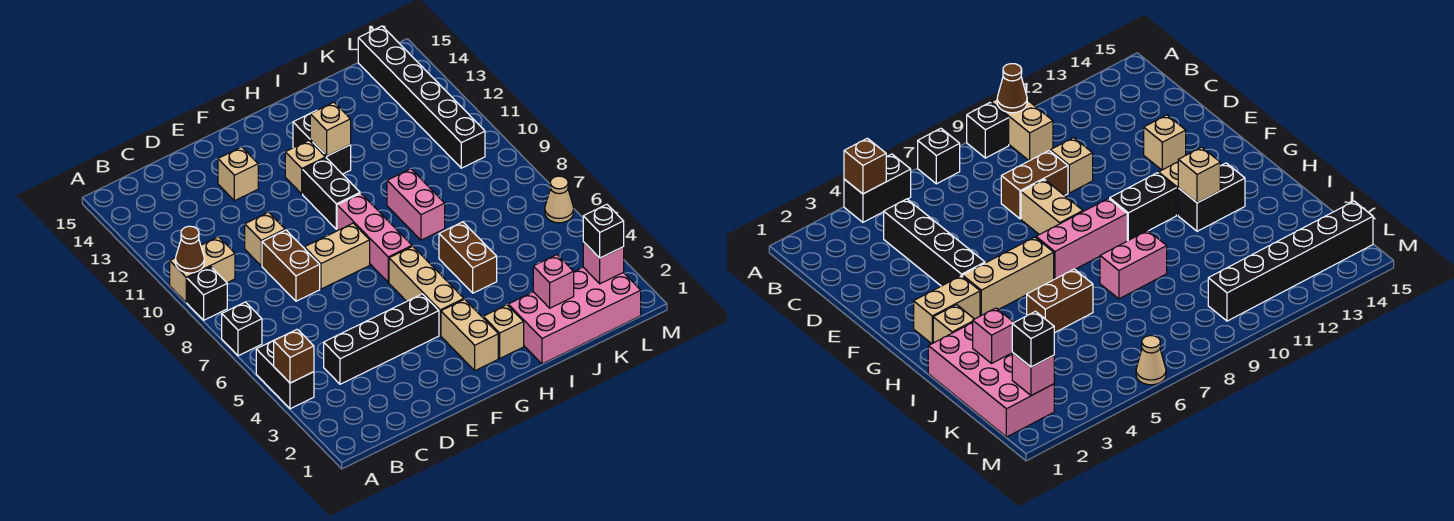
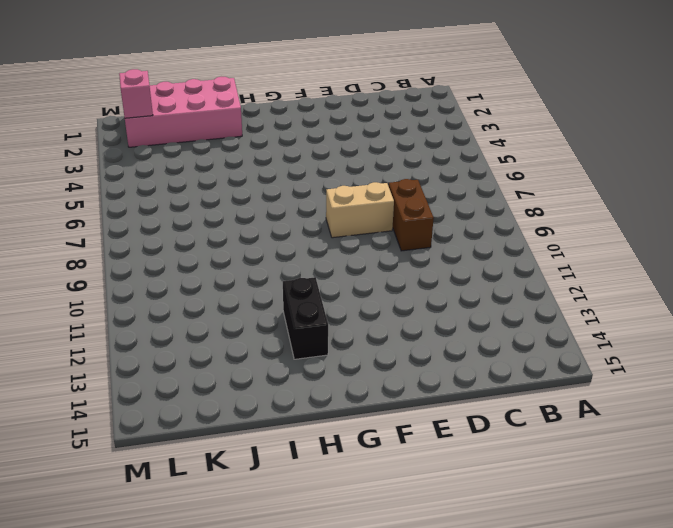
none -> black brick A4:A5 level 1
none -> black brick A7 level 1
none -> black brick A9 level 1

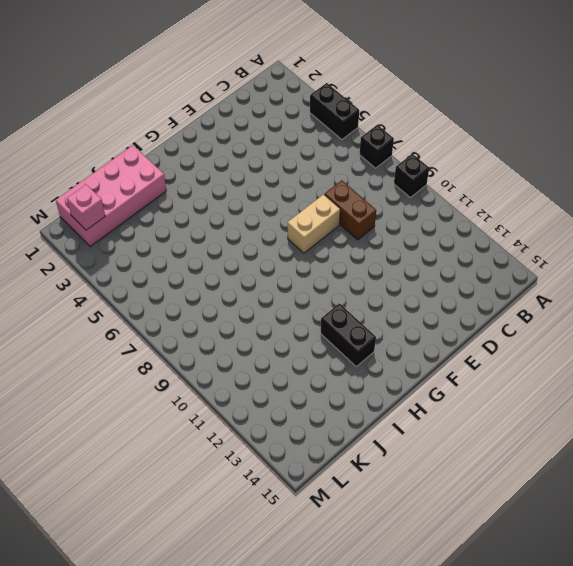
none -> tan brick A10:B10 level 1
none -> black brick C4:F4 level 1
none -> tan brick D10 level 1

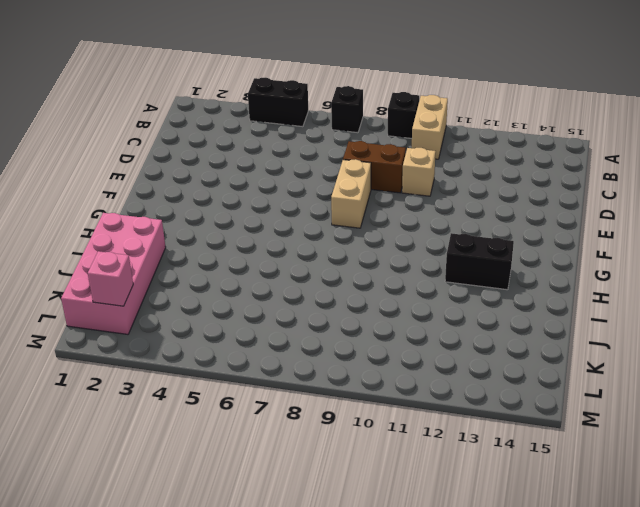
none -> black brick C4:F4 level 1
none -> tan brick E13 level 1
none -> tan brick G2:G3 level 1

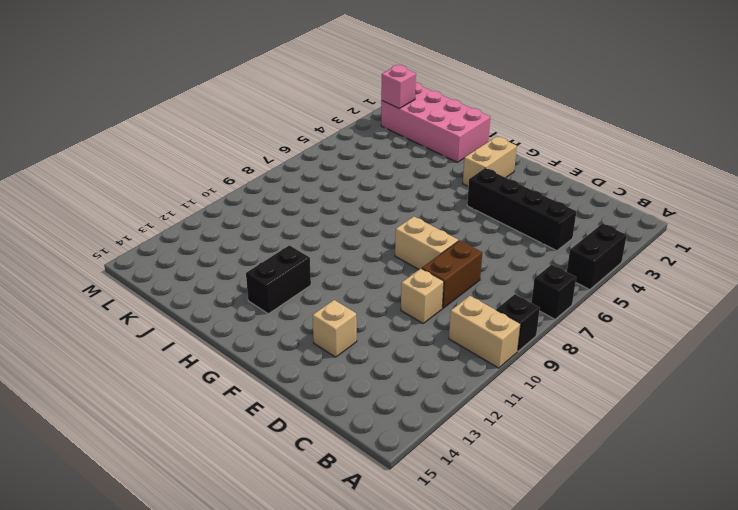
none -> tan brick G4:G6 level 1
none -> pink brick G7:G9 level 1
none -> black brick G10:G11 level 1

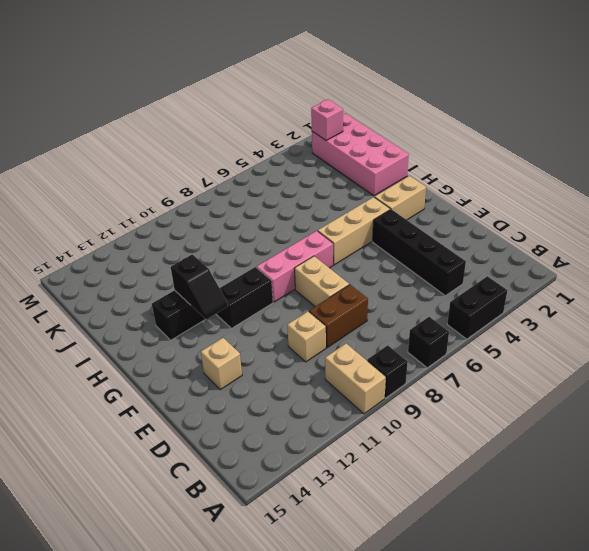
black slope G12:H12 level 2 top H -> tan brick H12 level 2
none -> tan brick G12 level 1
none -> tan brick H2 level 1
none -> brown brick I5:I6 level 1

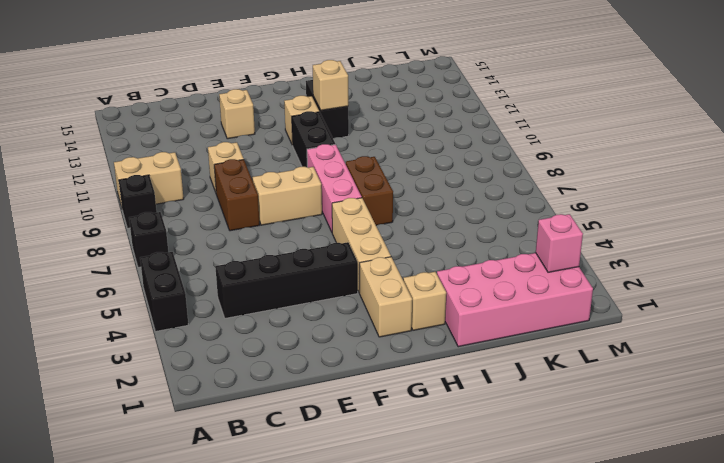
brown brick H7:H8 level 1 -> brown brick I5:I6 level 1
none -> pink brick I8:I9 level 1
none -> black brick L10:L15 level 1
none -> tan cone M6 level 1

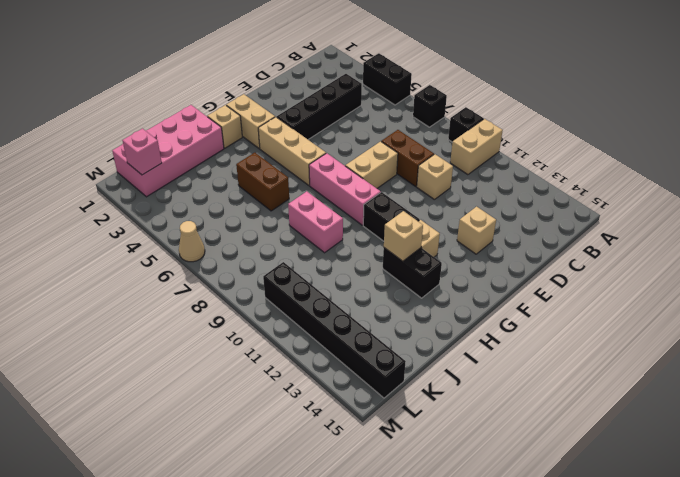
none -> brown brick A4 level 2
none -> brown cone A10 level 2
none -> pink brick J2 level 2

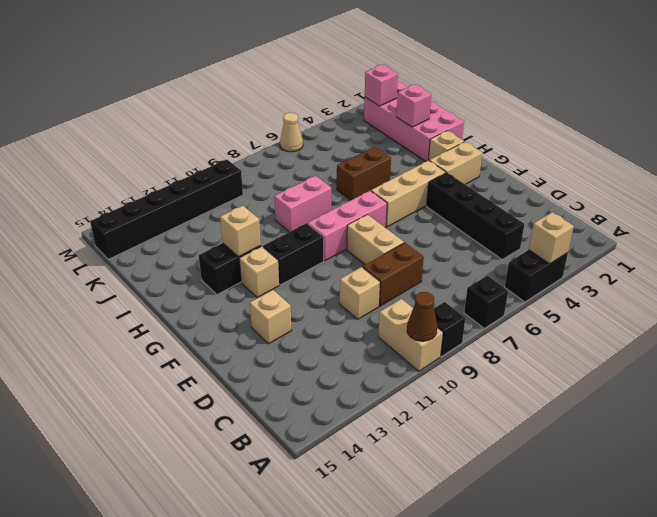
tan brick A4 level 2 -> brown brick A4 level 2
none -> black brick L2 level 3

